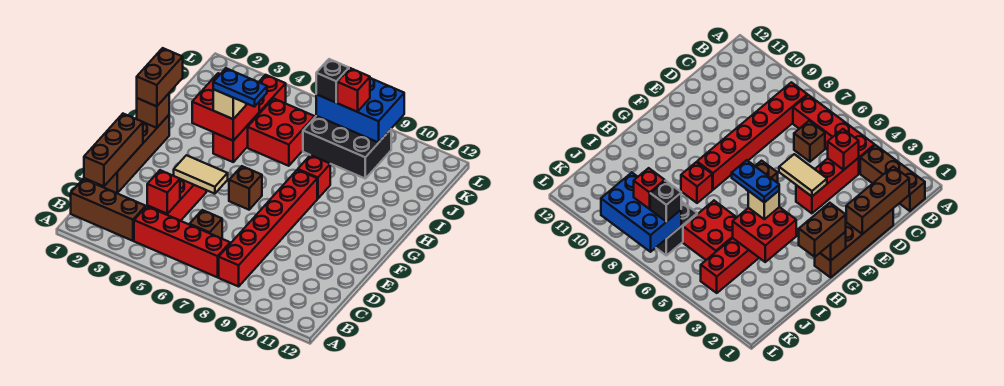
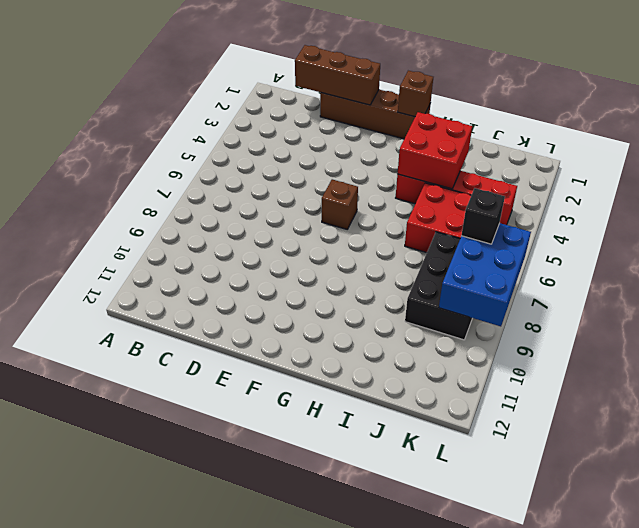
none -> brown brick B1:B3 level 1
none -> red brick B4:B7 level 1
none -> red brick B8:G8 level 1

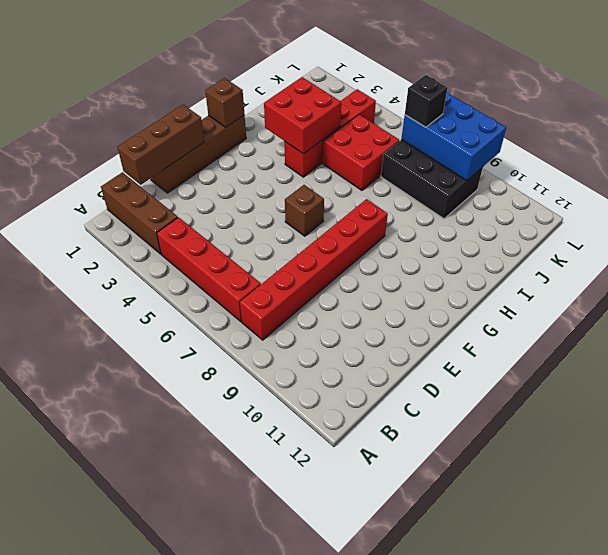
none -> red brick C4:E4 level 1
none -> brown brick C6 level 1
none -> red brick H8 level 1

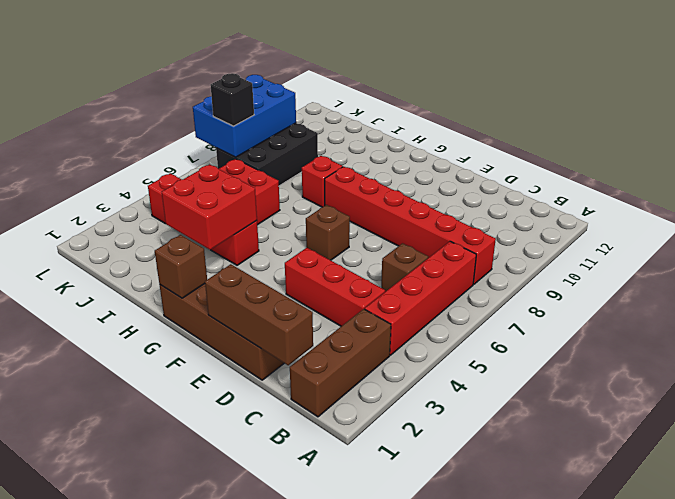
none -> red brick C4 level 2
none -> tan tile E4:E5 level 2
none -> brown brick G1:H1 level 3

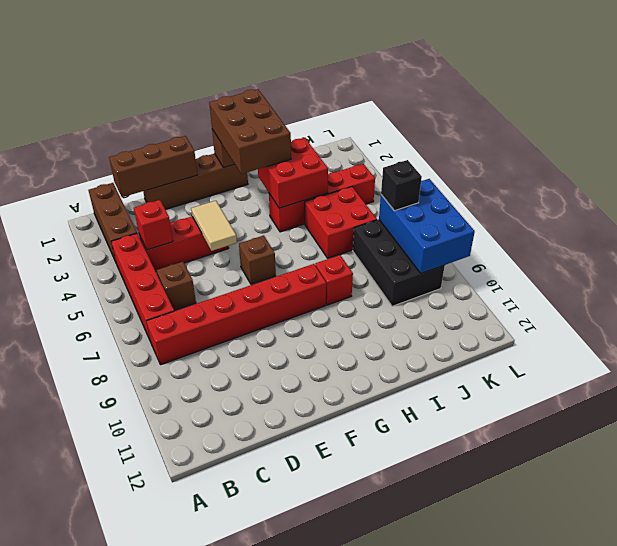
brown brick G1:H3 level 3 -> brown brick G1:H1 level 3
none -> tan brick H4 level 3
none -> red brick K8 level 3
none -> blue plate H4:H5 level 4

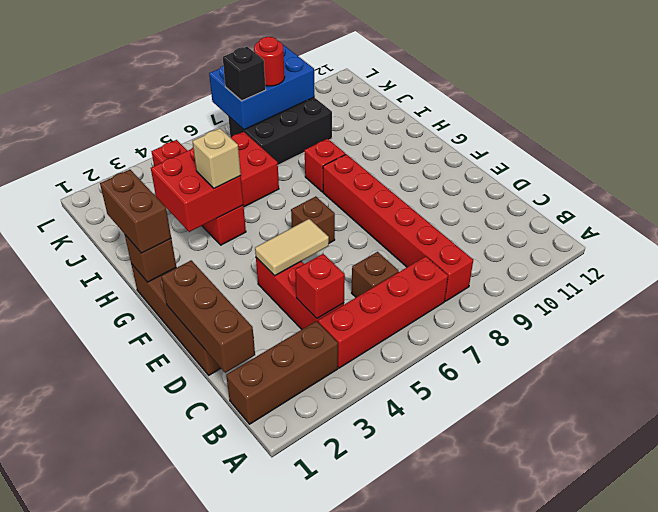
red round brick K8 level 3 -> red brick K8 level 3
none -> blue plate H4:H5 level 4

